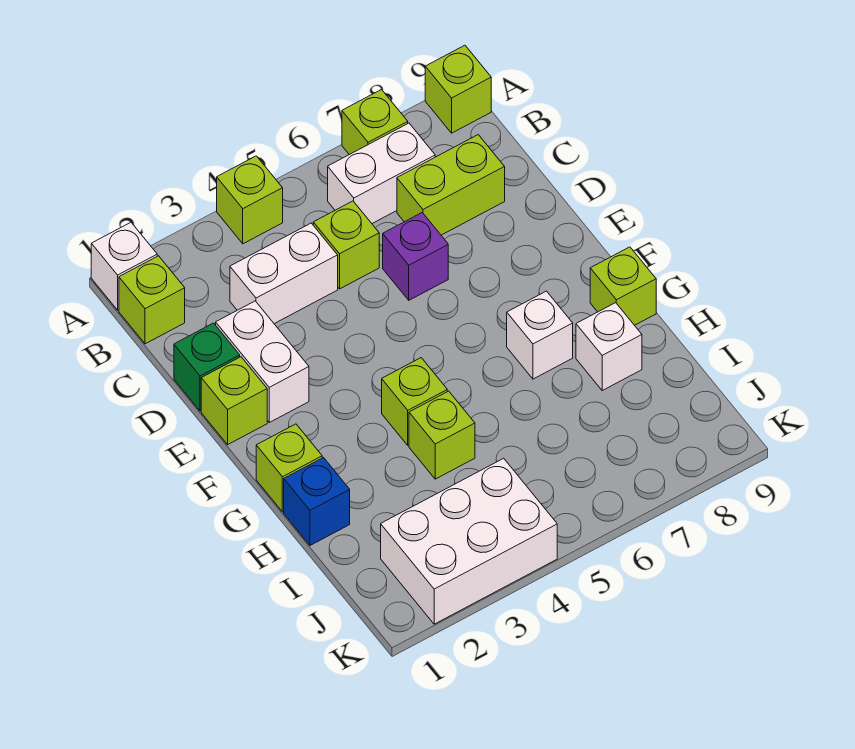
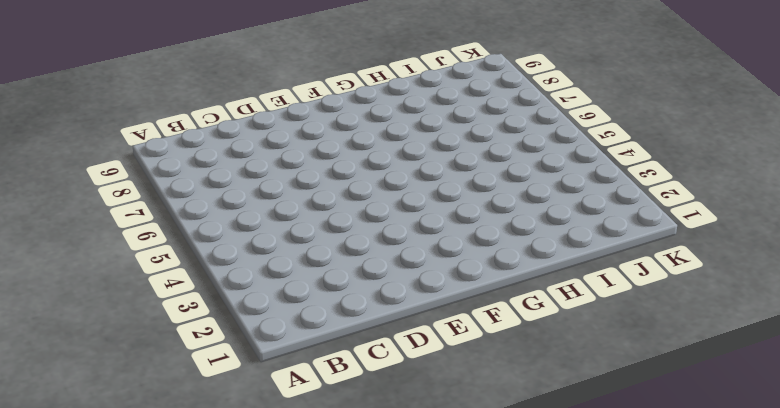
none -> white brick A1 level 1
none -> lime brick A4 level 1
none -> lime brick A7 level 1

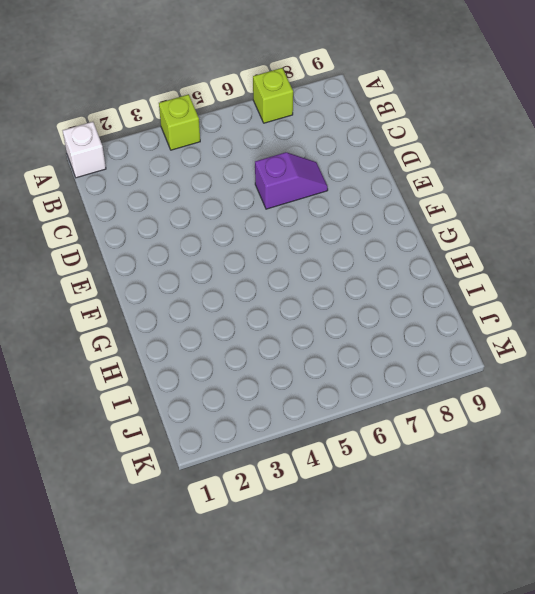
purple slope D6:D7 level 1 top 6 -> purple brick D6 level 1
none -> lime brick A9 level 1
none -> lime brick B1 level 1
none -> white brick B6:B7 level 1

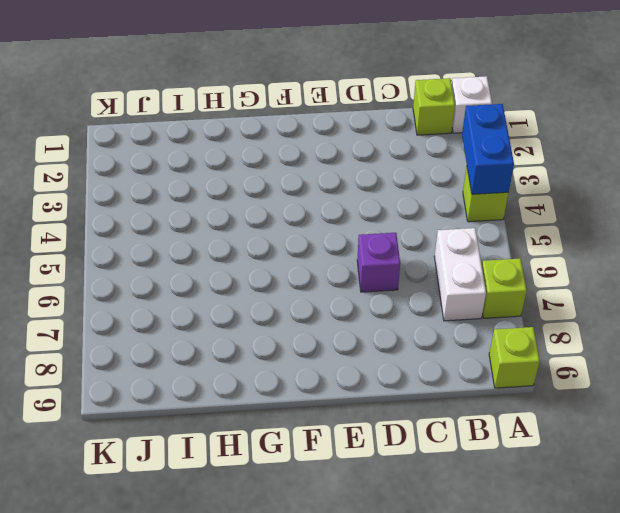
blue brick A3:A4 level 2 -> none
none -> white brick C3:C4 level 1
none -> lime brick C5 level 1
none -> lime brick C7:C8 level 1

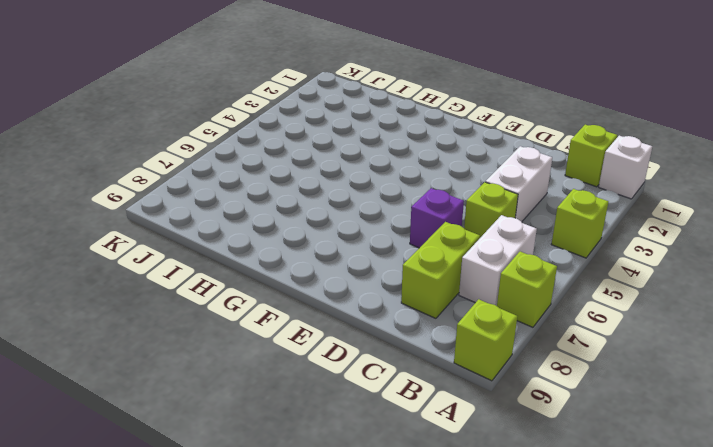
none -> green brick D1 level 1
none -> white brick D2:E2 level 1
none -> lime brick E1 level 1

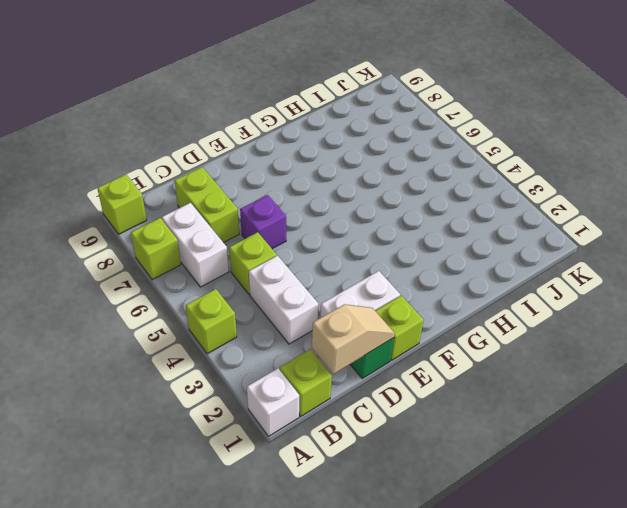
tan slope C1:D1 level 2 top C -> none
none -> lime brick G1 level 1
none -> lime brick G4 level 1
none -> white brick G7 level 1

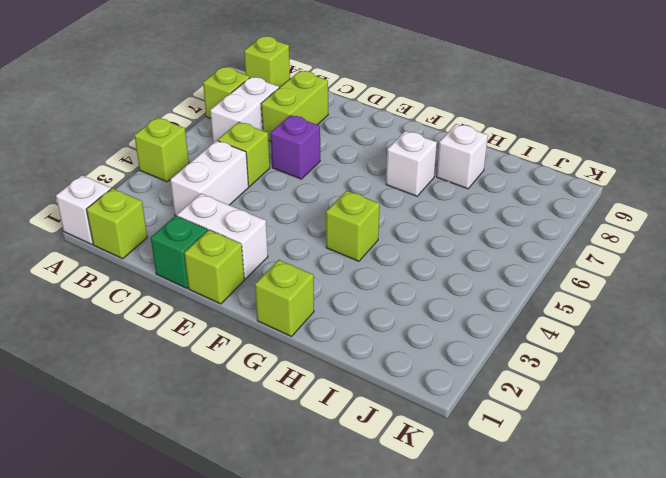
none -> lime brick G9 level 1
none -> blue brick H1 level 1
none -> lime brick H4 level 1

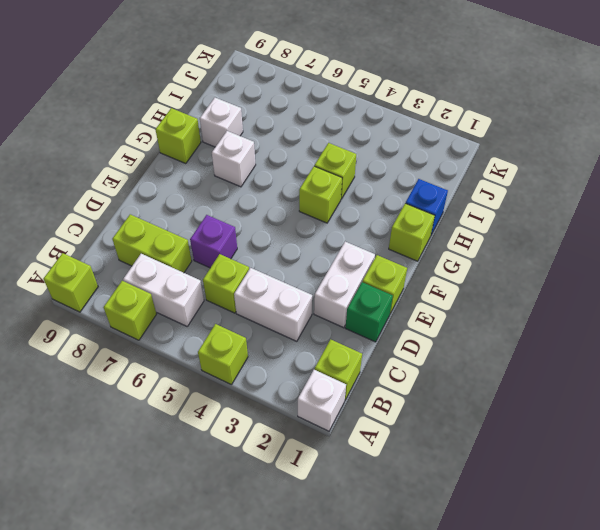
none -> white brick J2:K4 level 1

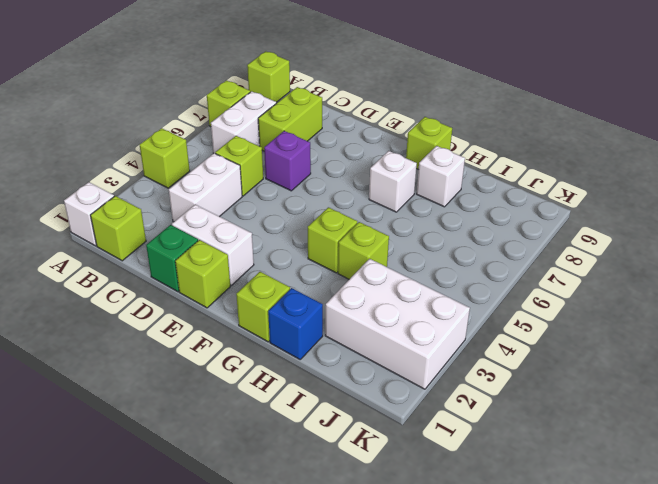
white brick I2:K3 level 1 -> white brick J2:K4 level 1

